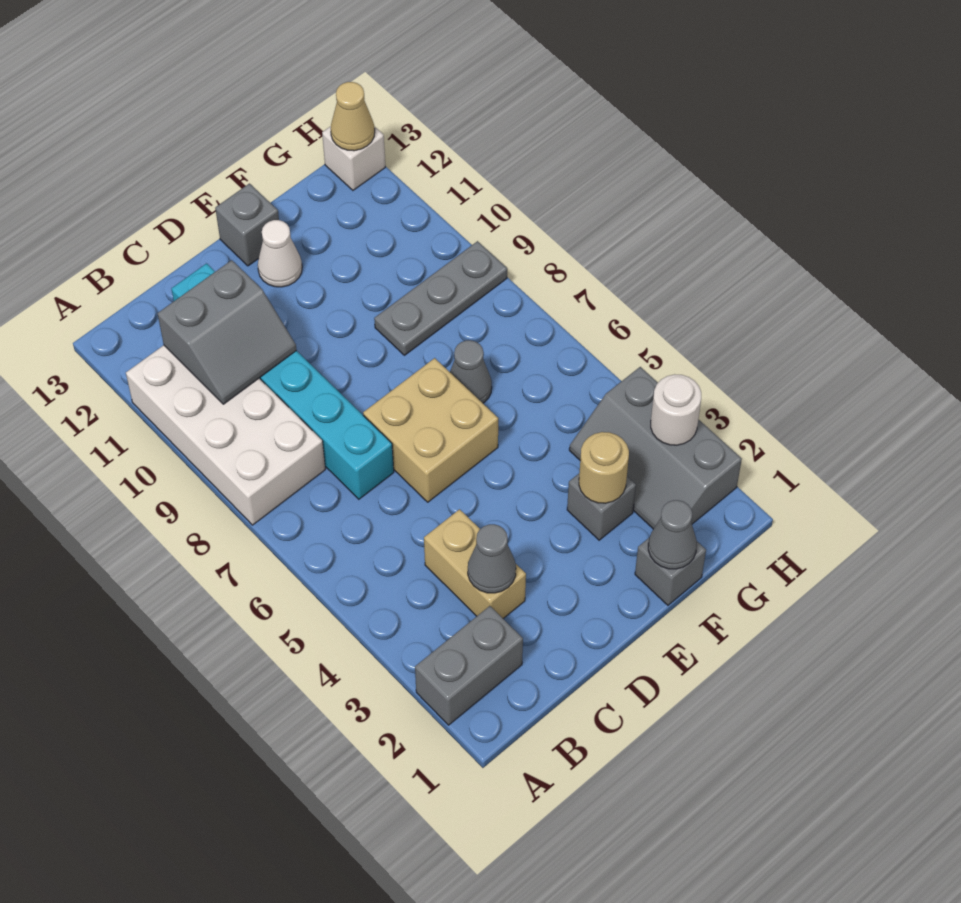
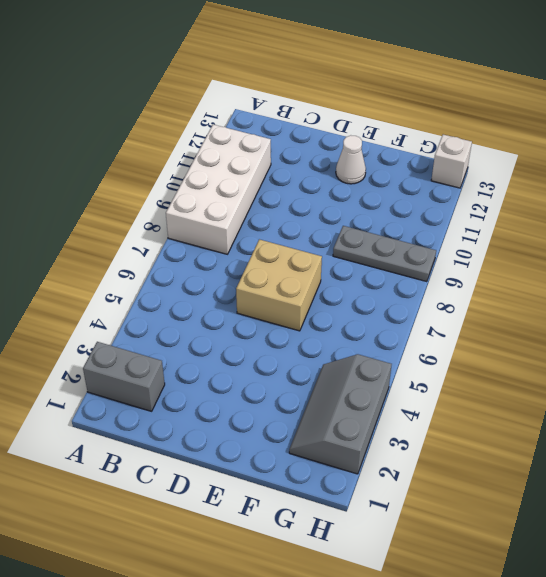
none -> tan brick C3:C4 level 1
none -> cyan brick C7:C12 level 1
none -> grey brick E13 level 1

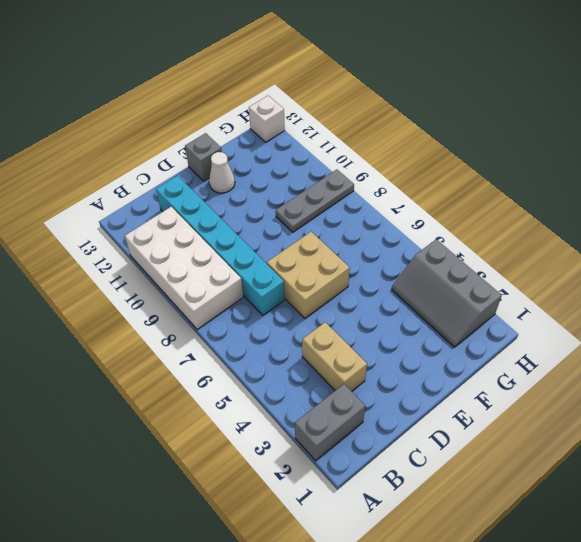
none -> grey brick F1 level 1
none -> grey brick F3 level 1
none -> grey cone F7 level 1

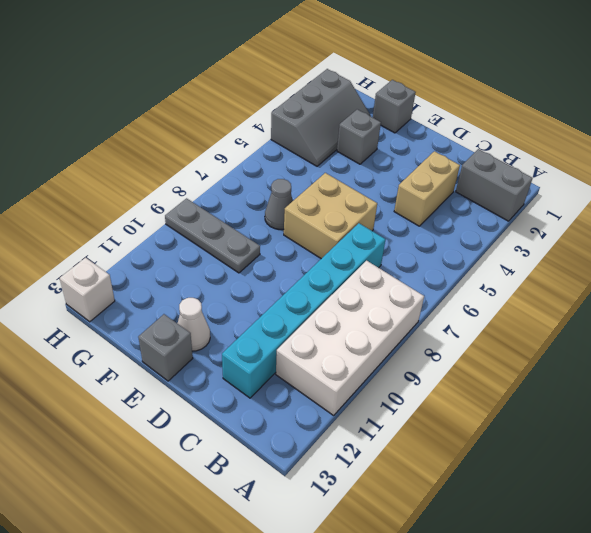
none -> grey slope B10:C11 level 2 top 11
none -> grey cone C3 level 2
none -> grey cone F1 level 2

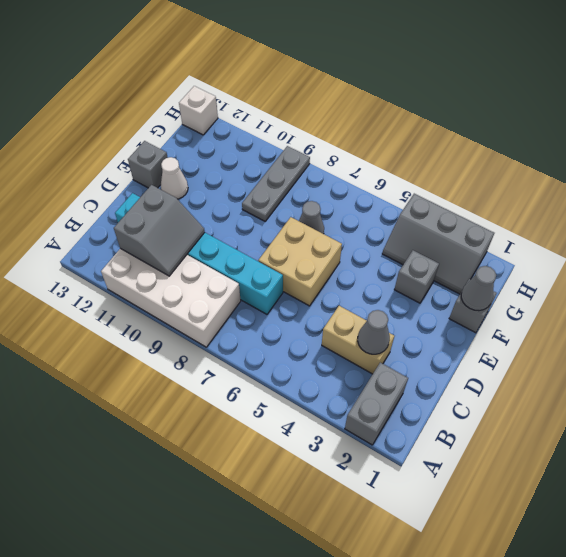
none -> tan round brick F3 level 2
none -> white round brick H3 level 2
none -> tan cone H13 level 2

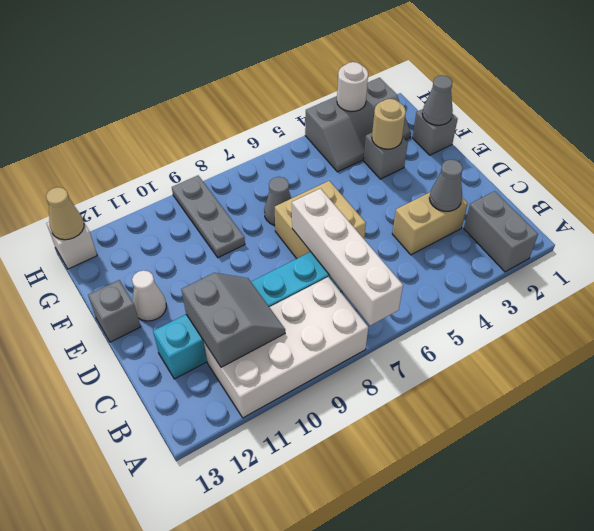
white brick A7:D7 level 2 -> none

